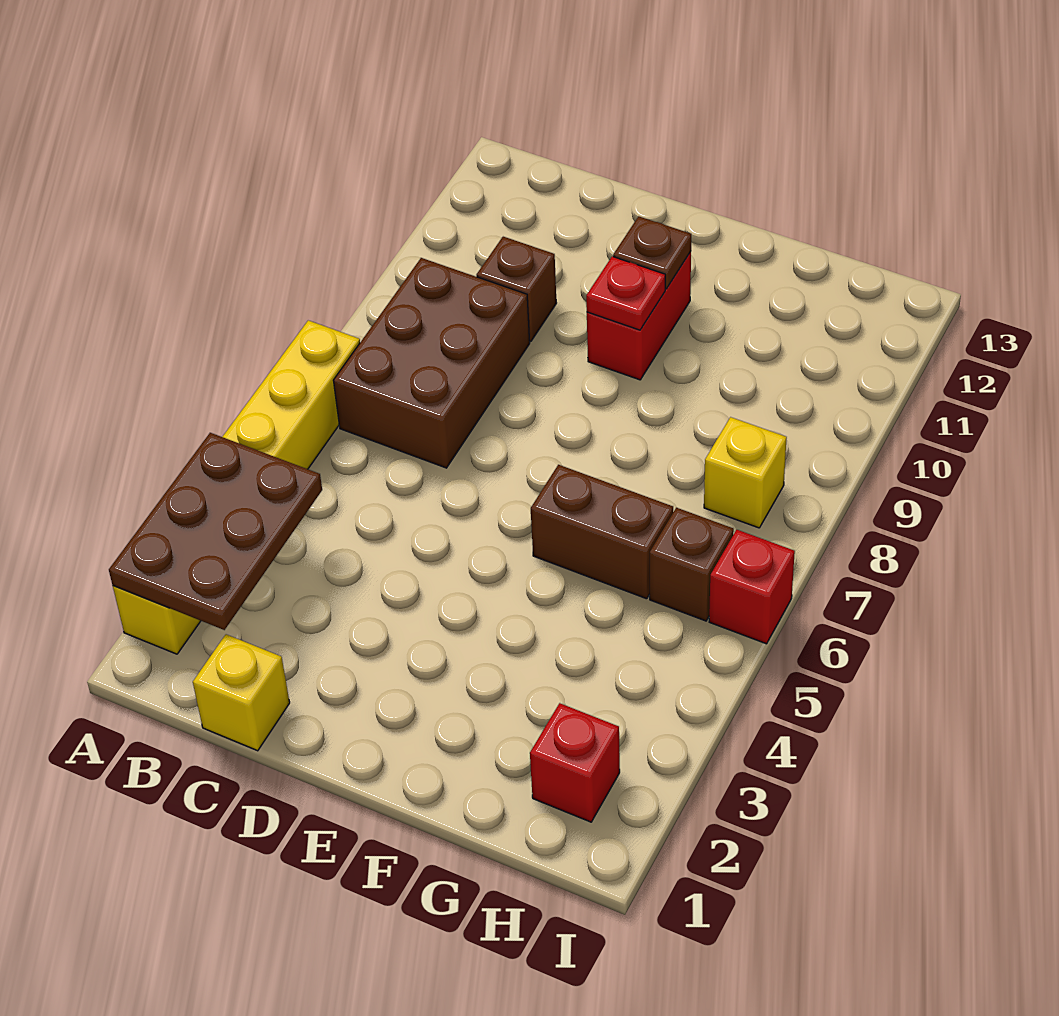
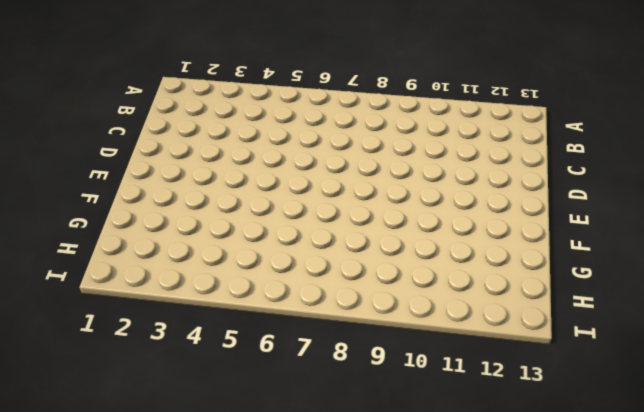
none -> yellow brick A2:A7 level 1
none -> brown brick B7:C9 level 1
none -> yellow brick C1 level 1

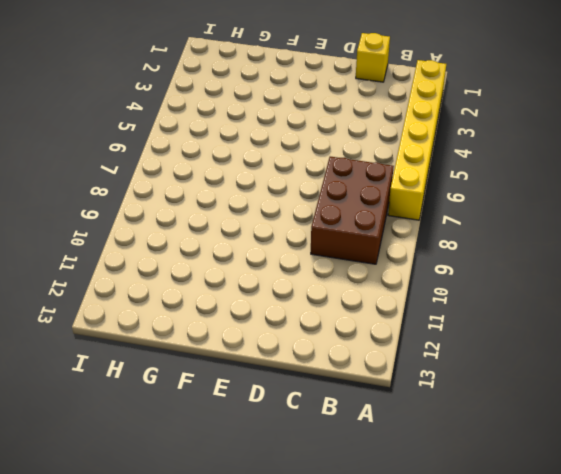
none -> brown brick C10 level 1
none -> red brick E10:E11 level 1
none -> brown brick F6:G6 level 1

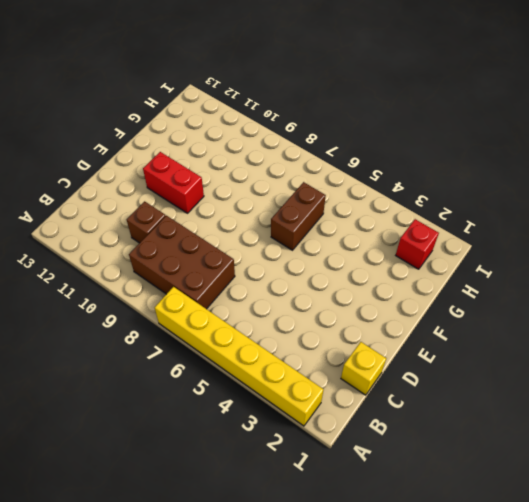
none -> brown brick H6 level 1
none -> yellow brick H8 level 1
none -> red brick I6 level 1

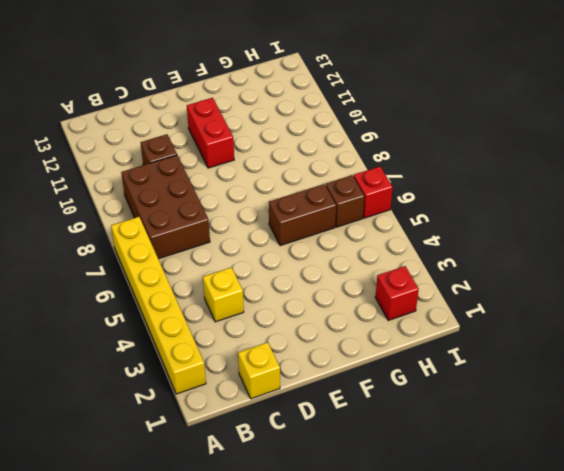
yellow brick C4 level 1 -> yellow brick H8 level 1
none -> brown plate A2:B4 level 2
none -> red plate E10 level 2
none -> brown plate E11 level 2

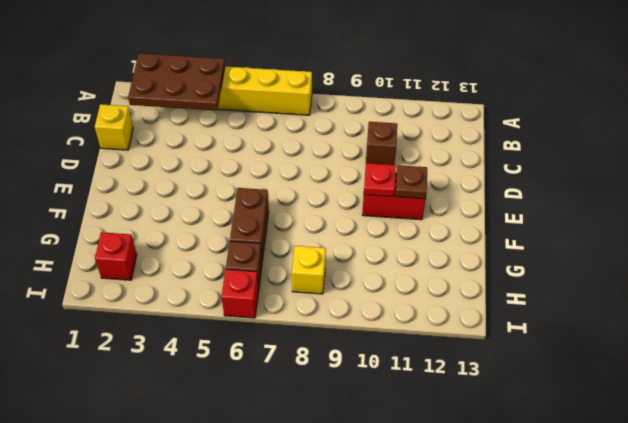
none -> brown brick B7:C9 level 1

